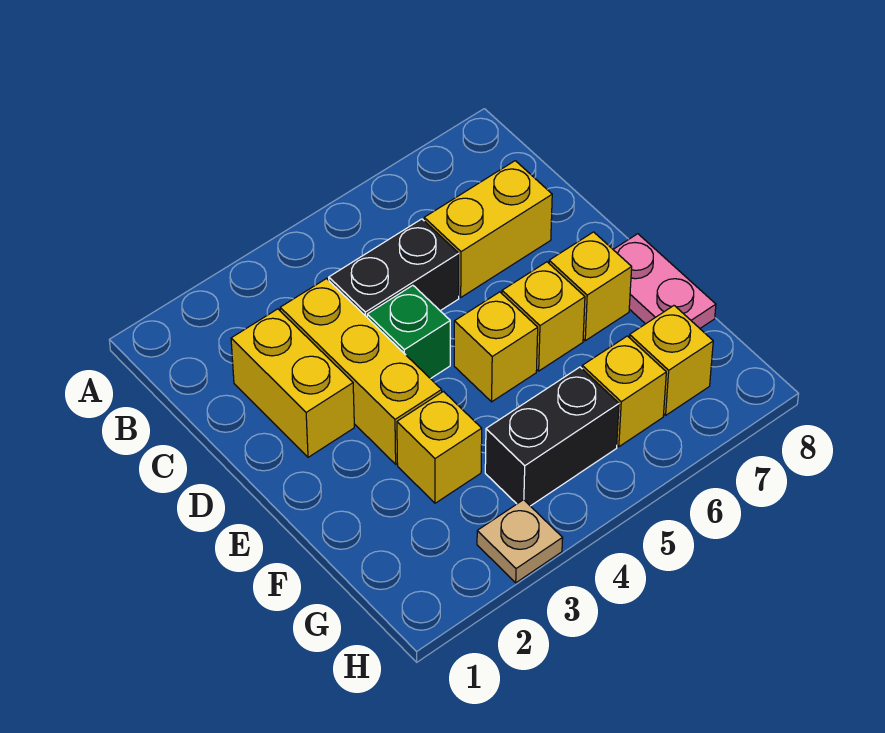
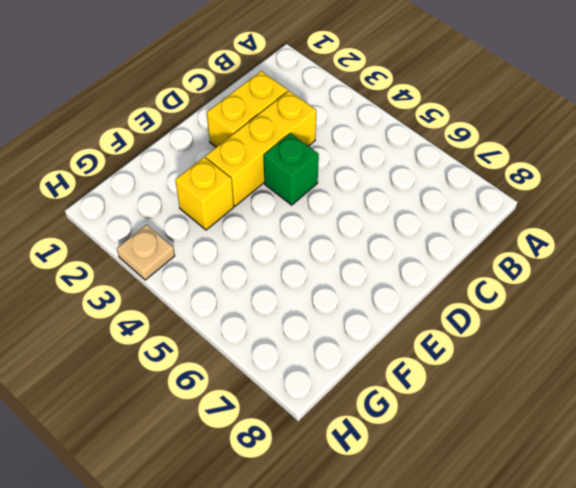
none -> black brick C4:C5 level 1
none -> yellow brick C6:C7 level 1
none -> yellow brick E5 level 1

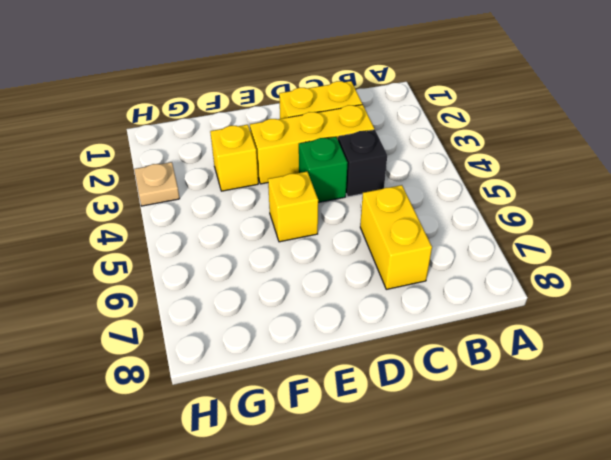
black brick C4 level 1 -> black brick C4:C5 level 1
none -> yellow brick E6 level 1
none -> yellow brick E7 level 1
none -> pink plate E8:F8 level 1

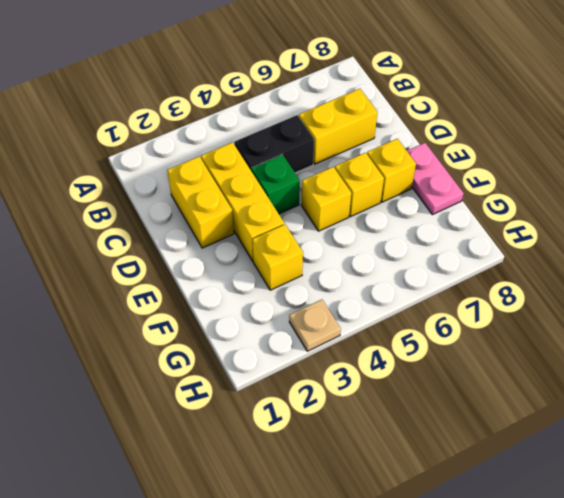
none -> black brick G4:G5 level 1
none -> yellow brick G6 level 1
none -> yellow brick G7 level 1

